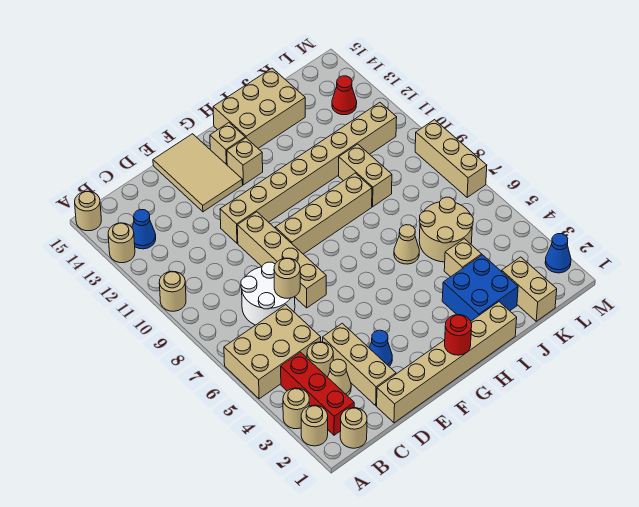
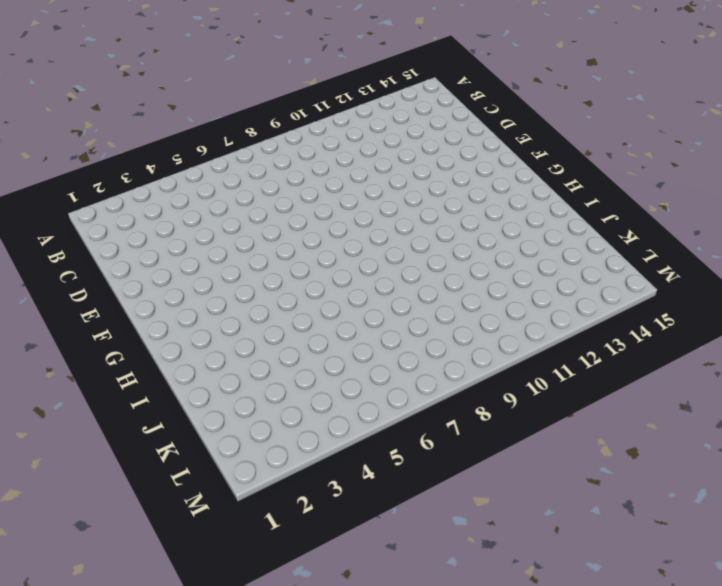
none -> tan round brick A2 level 1
none -> tan round brick A3 level 1
none -> tan brick A5:C6 level 1
none -> tan round brick A10 level 1

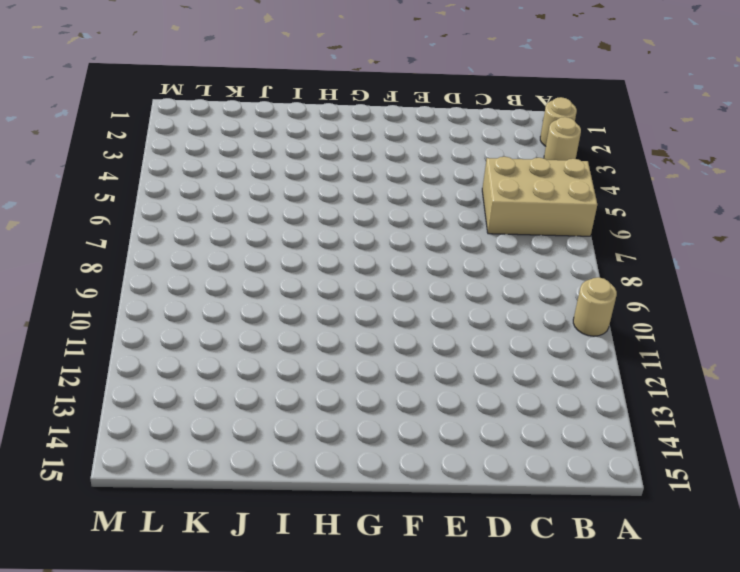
none -> tan round brick A13 level 1
none -> tan round brick A15 level 1
none -> tan round brick B1 level 1
none -> red brick B2:B4 level 1

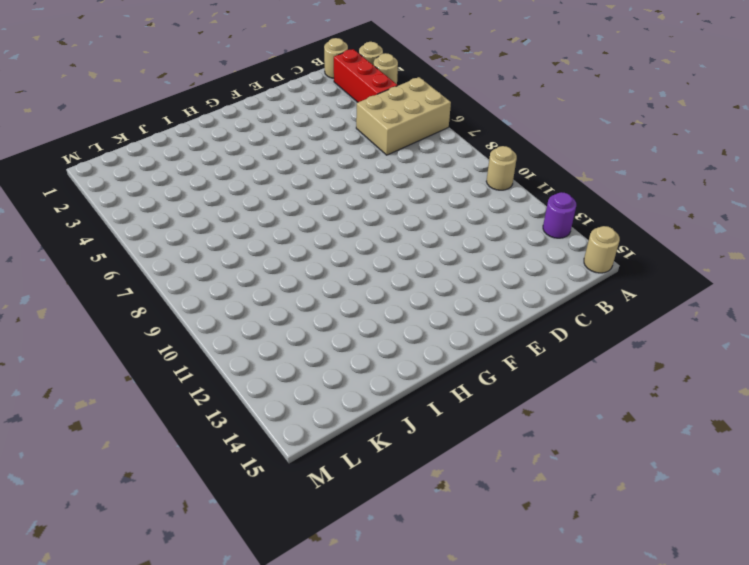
purple round brick A13 level 1 -> tan round brick A13 level 1
none -> blue cone B13 level 1
none -> tan cone C3 level 1
none -> tan round brick C4 level 1
none -> white round brick C7:D8 level 1

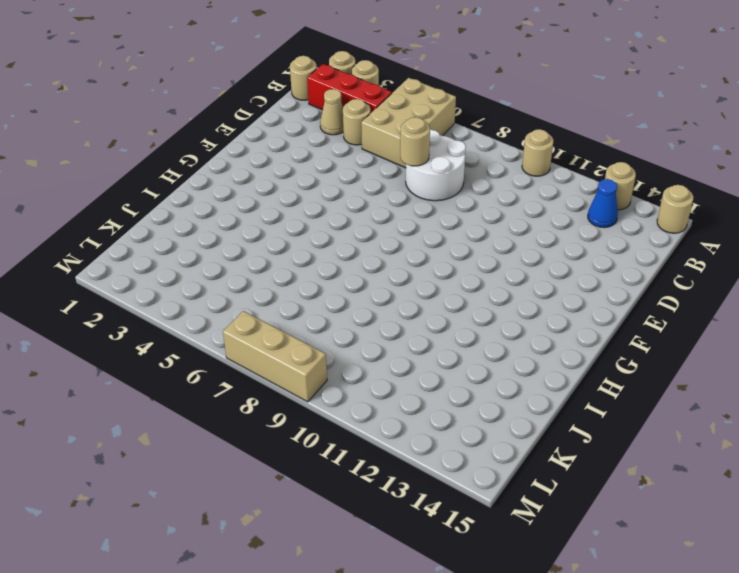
none -> tan brick D1:I1 level 1
none -> tan brick D2:D4 level 1
none -> blue cone E3 level 1
none -> tan brick E7:E10 level 1

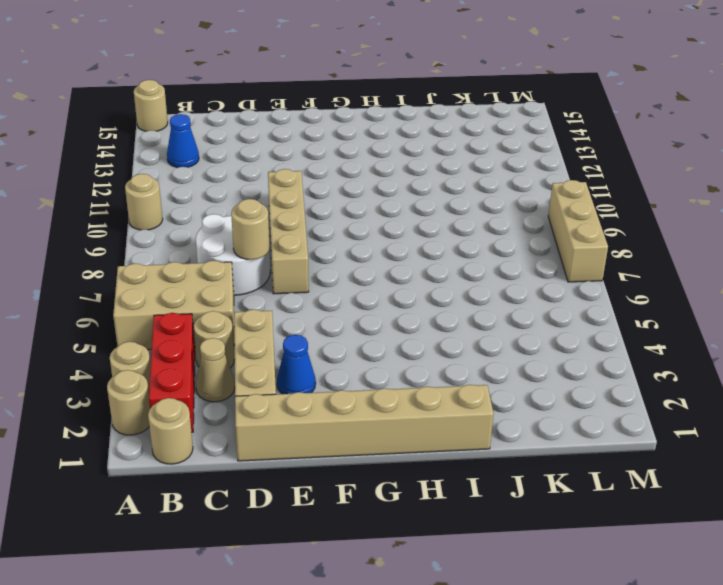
none -> tan round brick A13 level 1
none -> tan brick E11:L11 level 1
none -> tan tile E13:F15 level 1
none -> tan brick F9:I9 level 1

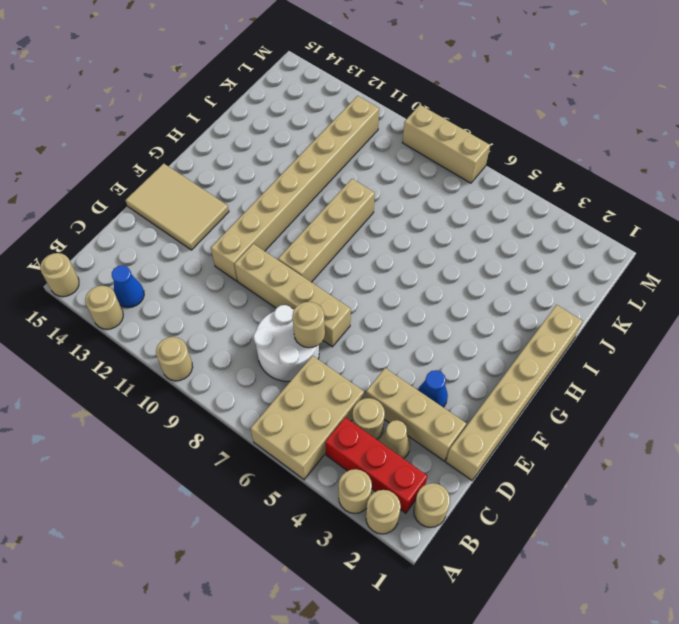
none -> tan brick G13 level 1
none -> tan brick G14 level 1
none -> tan brick H14:J15 level 1
none -> blue brick I2:J3 level 1

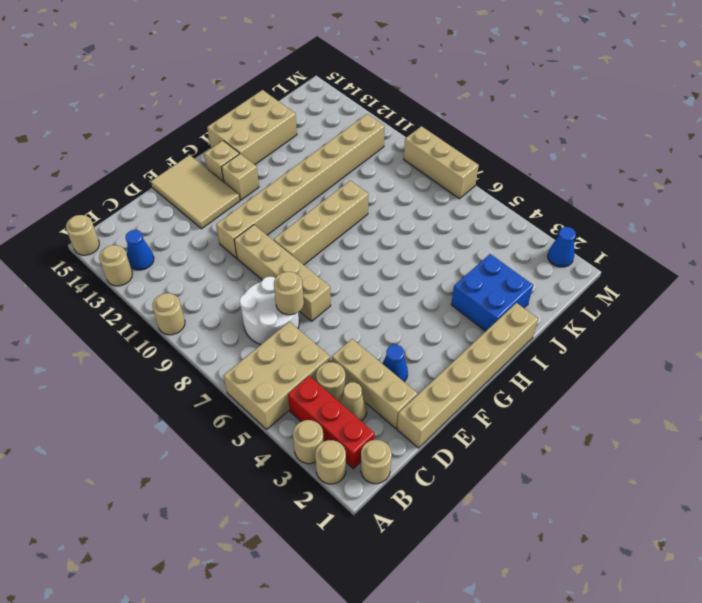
none -> tan cone I6 level 1
none -> tan brick J4 level 1
none -> tan round brick J5:K6 level 1
none -> tan brick J9:J10 level 1

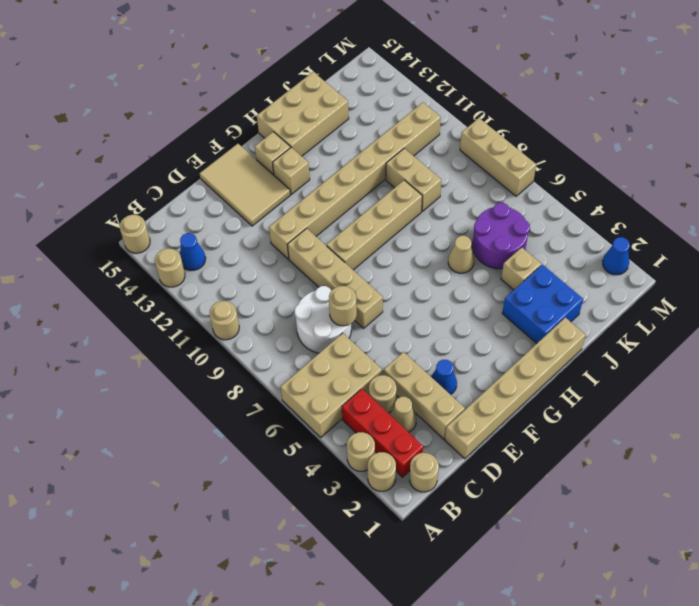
purple round brick J5:K6 level 1 -> tan round brick J5:K6 level 1
none -> tan brick K1:K2 level 1
none -> red cone L13 level 1
none -> red round brick G1 level 2

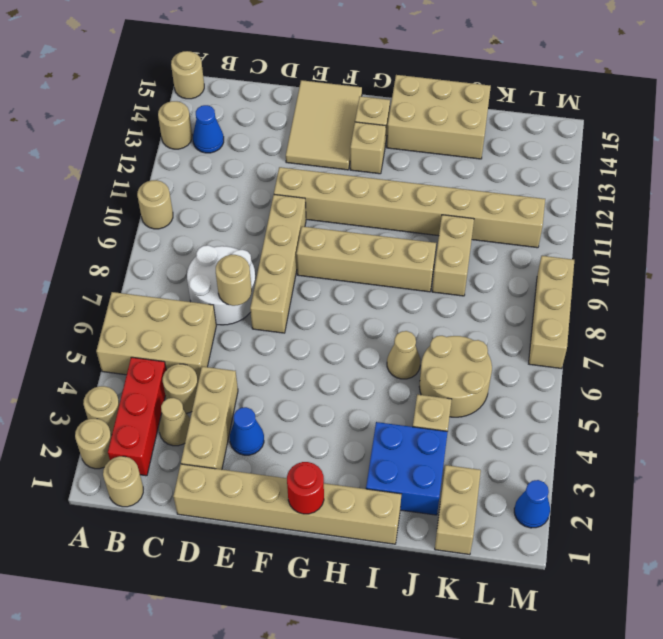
none -> red cone L13 level 1

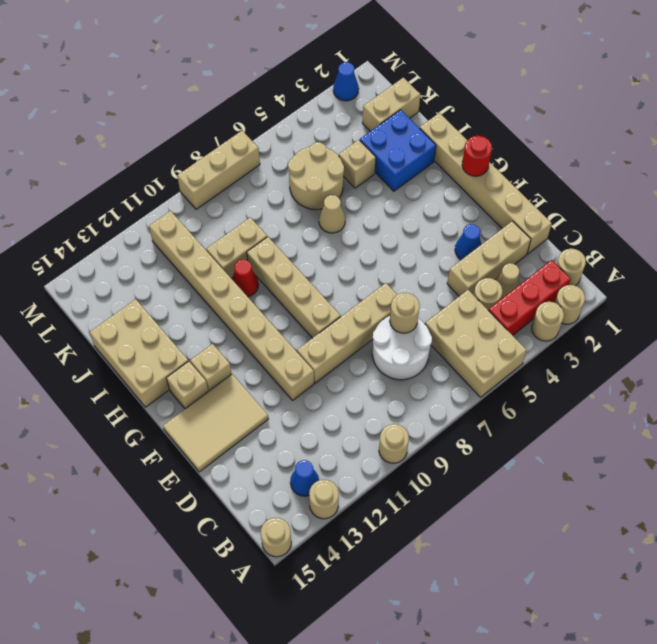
red cone I10 level 1 -> red cone L13 level 1

